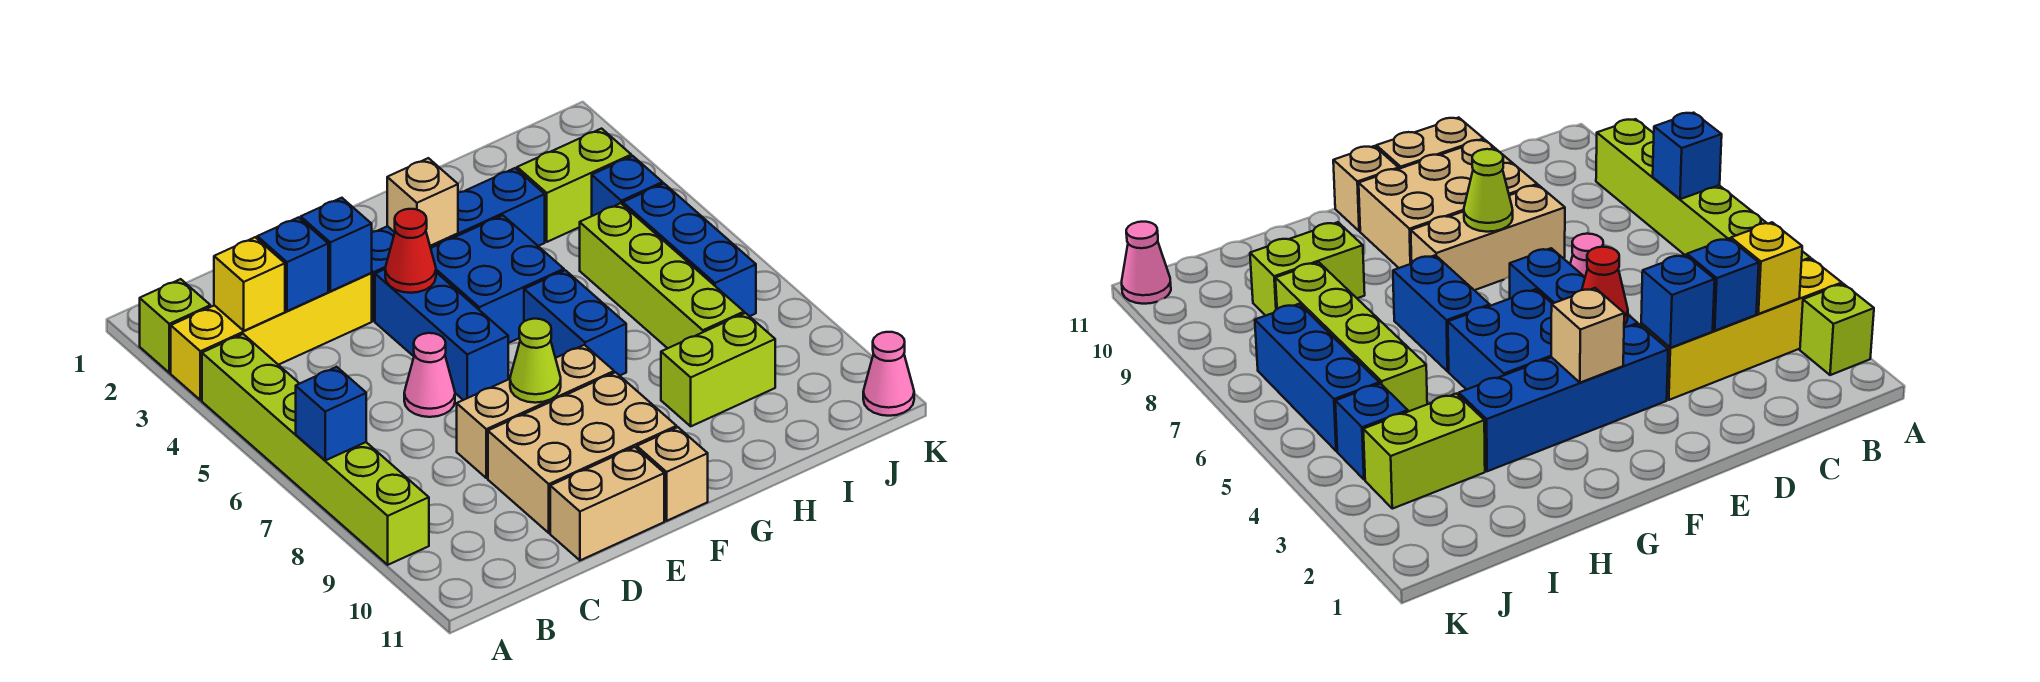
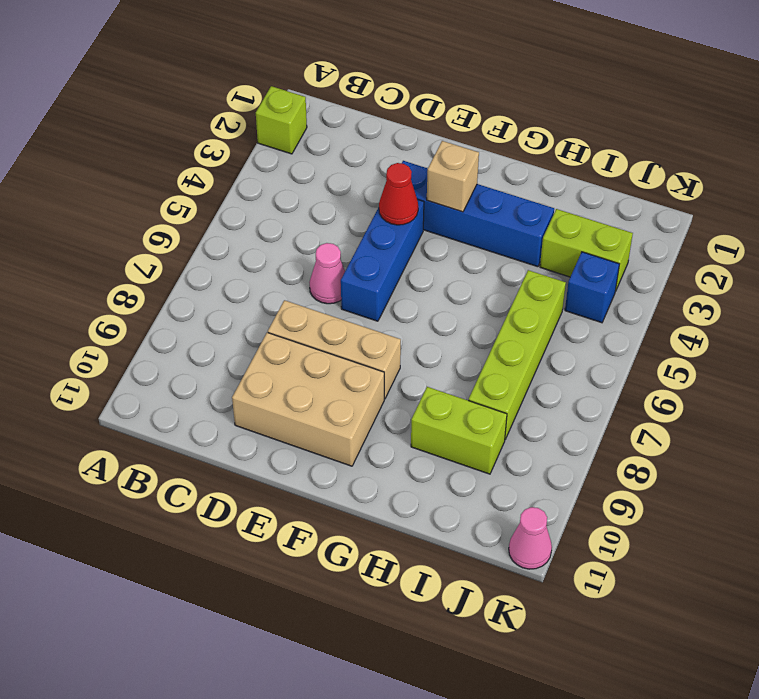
none -> yellow brick A3:D3 level 1
none -> lime brick A4:A9 level 1
none -> tan brick D11:E11 level 1

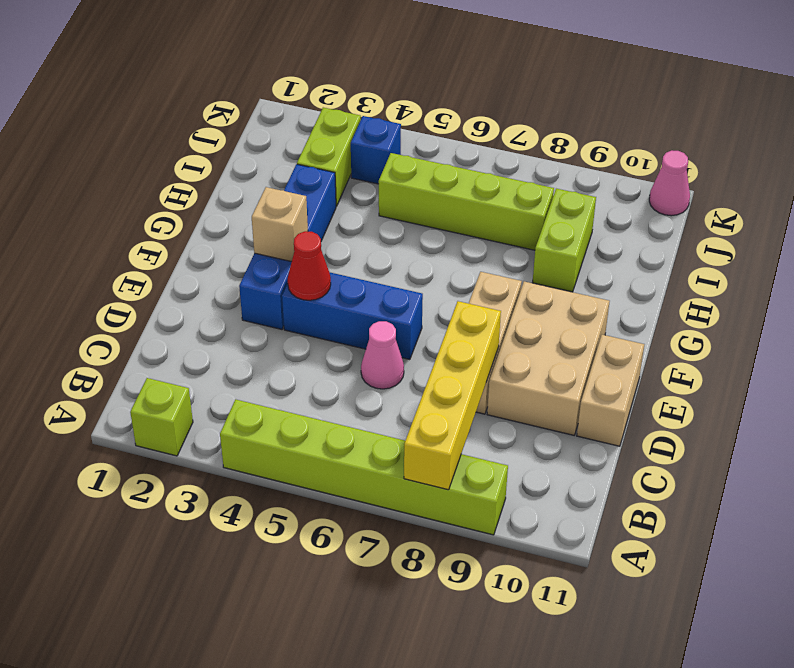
yellow brick A8:D8 level 2 -> yellow brick A3:D3 level 1
none -> blue brick F4:G5 level 1
none -> tan brick F11 level 1
none -> blue brick G6:G7 level 1

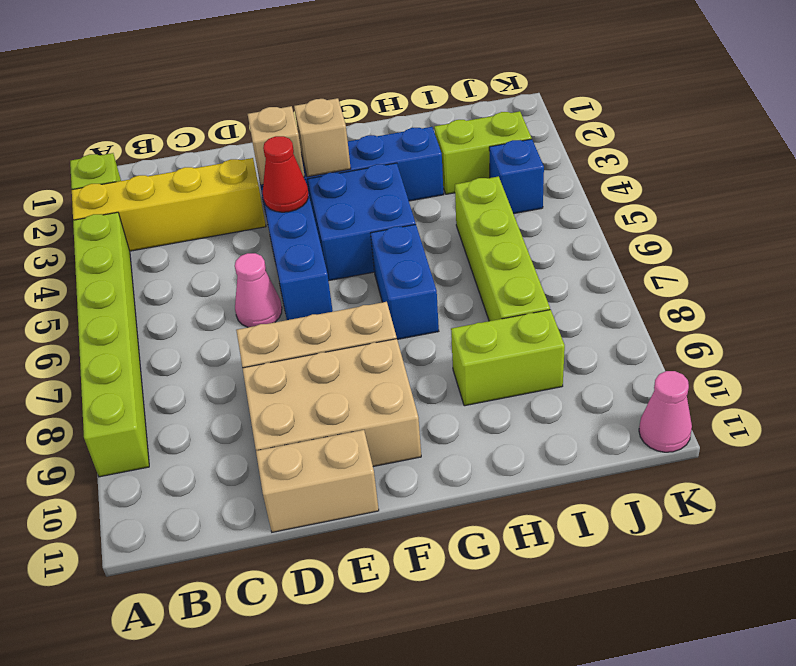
tan brick E3 level 2 -> tan brick F11 level 1
none -> blue brick J5:J7 level 1
none -> blue brick A7 level 2
none -> yellow brick B3 level 2

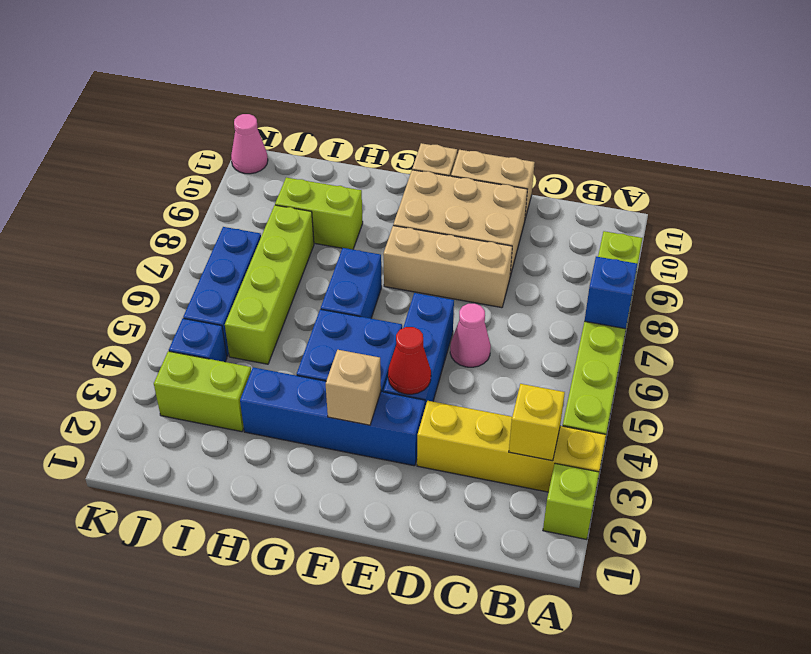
none -> blue brick C3 level 2
none -> blue brick D3 level 2
none -> lime cone E8 level 2

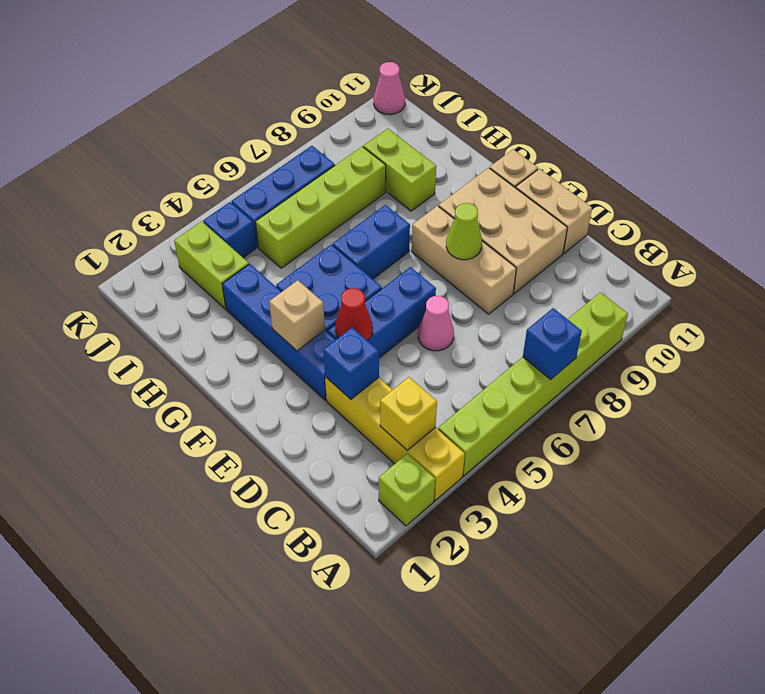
none -> blue brick C3 level 2

